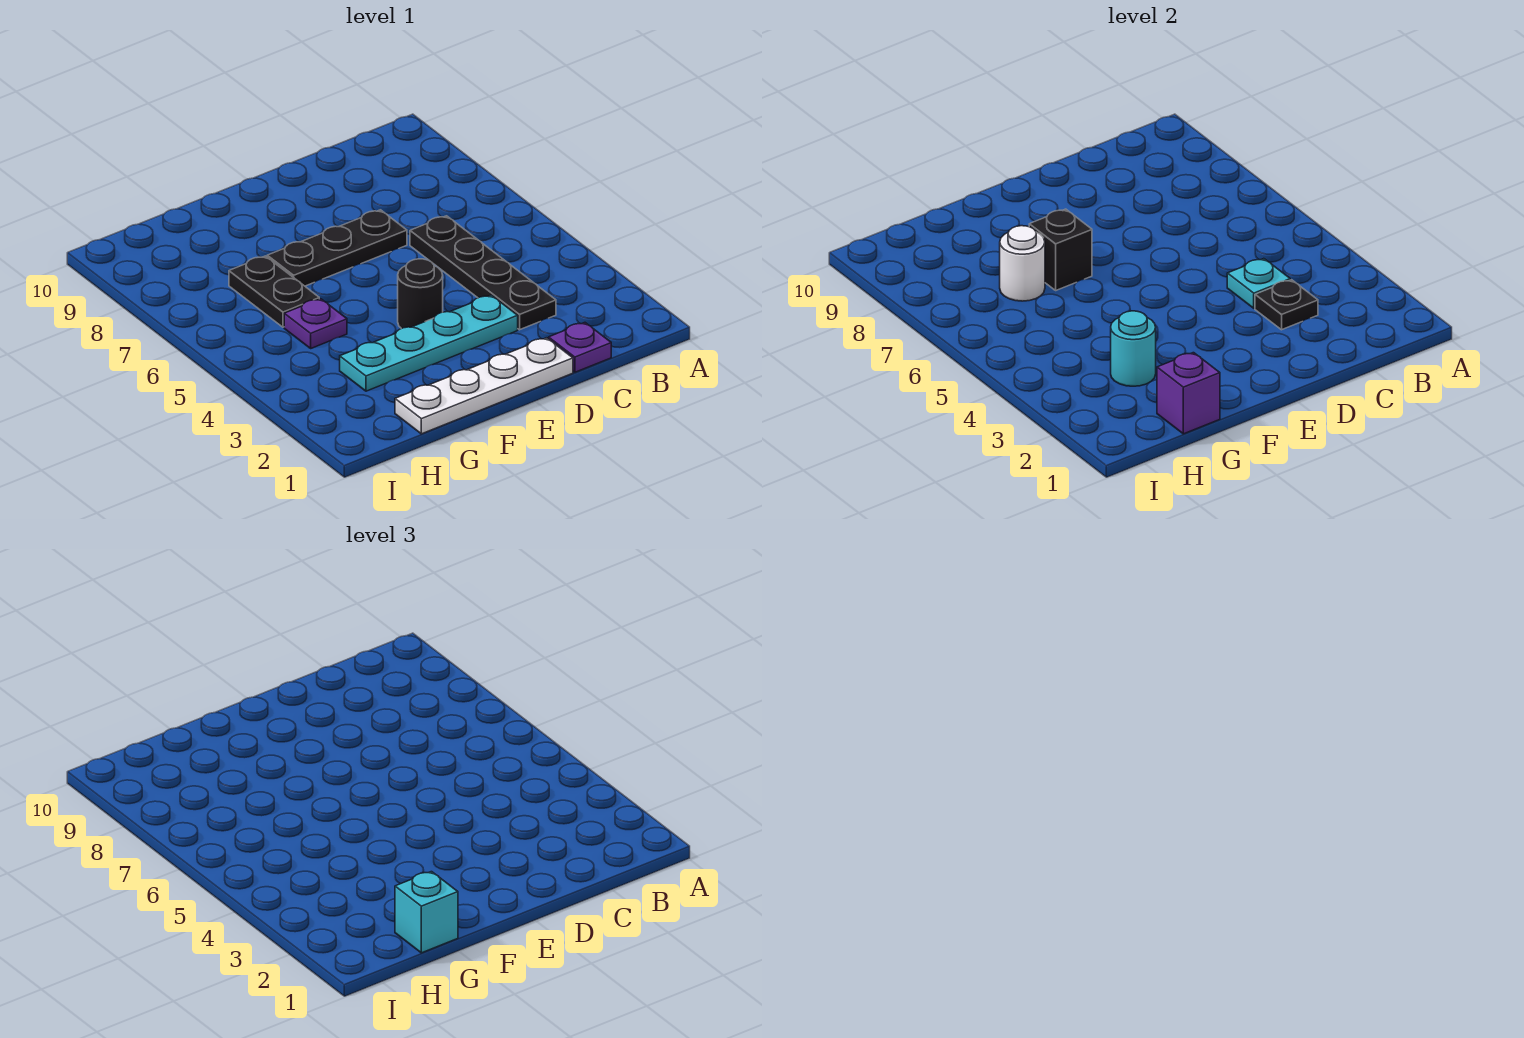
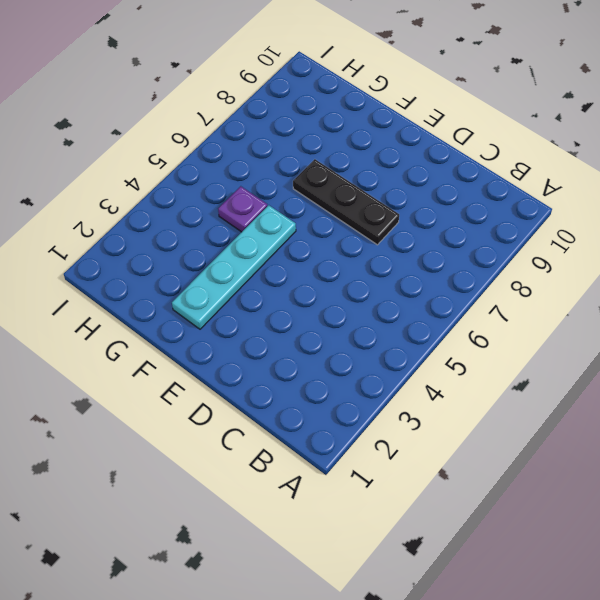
cyan plate F2:F5 level 1 -> cyan plate D3:G3 level 1
none -> purple plate C1 level 1
none -> black plate C3:C6 level 1
none -> white plate D1:G1 level 1

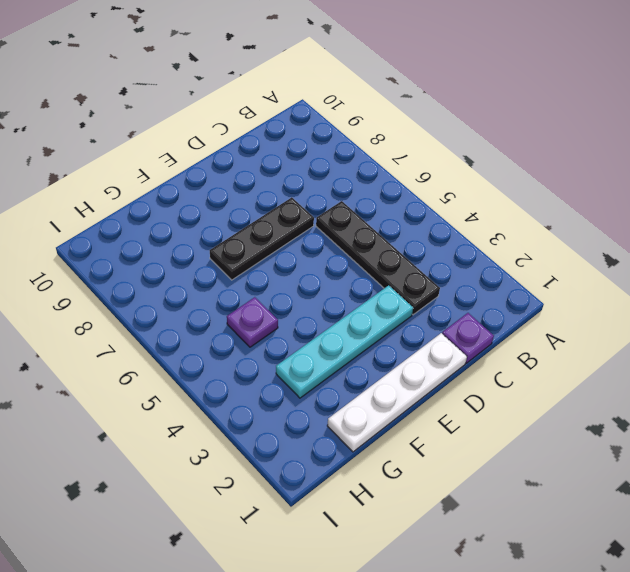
none -> black round brick E4 level 1
none -> black plate G6:G7 level 1
none -> black plate C3 level 2

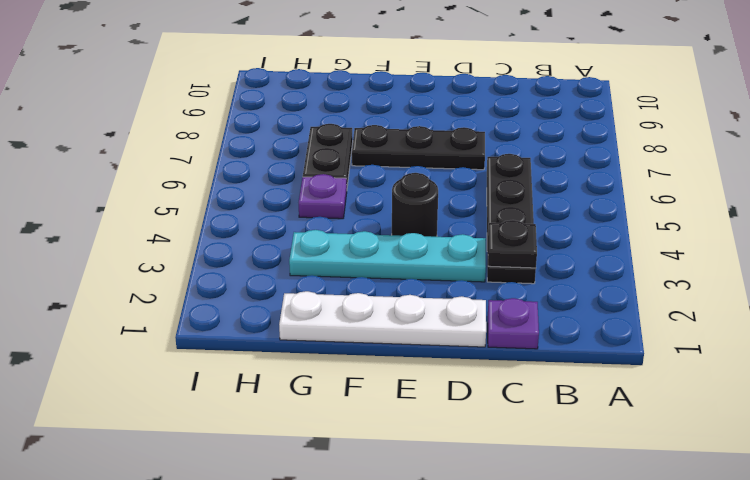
none -> cyan plate C4 level 2
none -> black brick F7 level 2
none -> purple brick G1 level 2

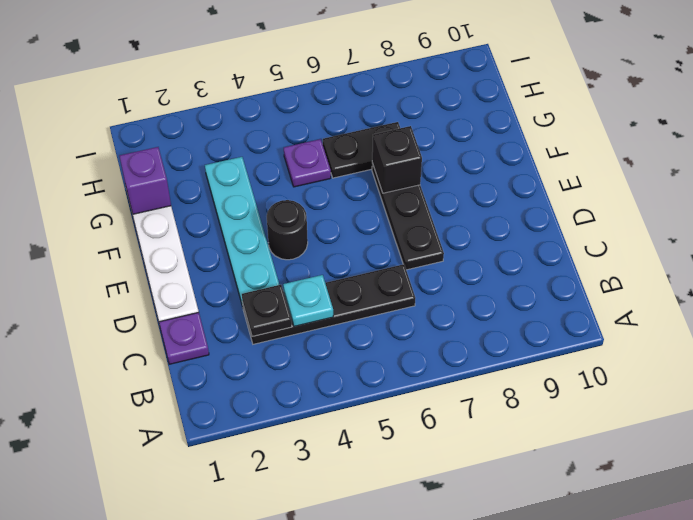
none -> cyan round brick G3 level 2
none -> white round brick G7 level 2
none -> cyan brick G1 level 3

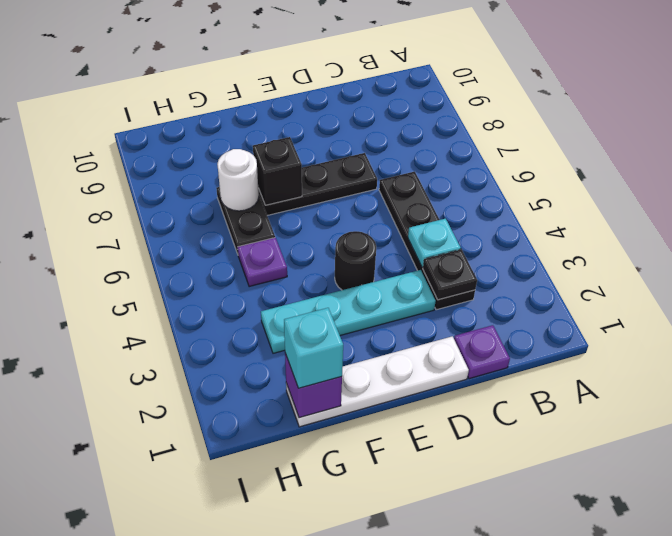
none -> cyan round brick G3 level 2

